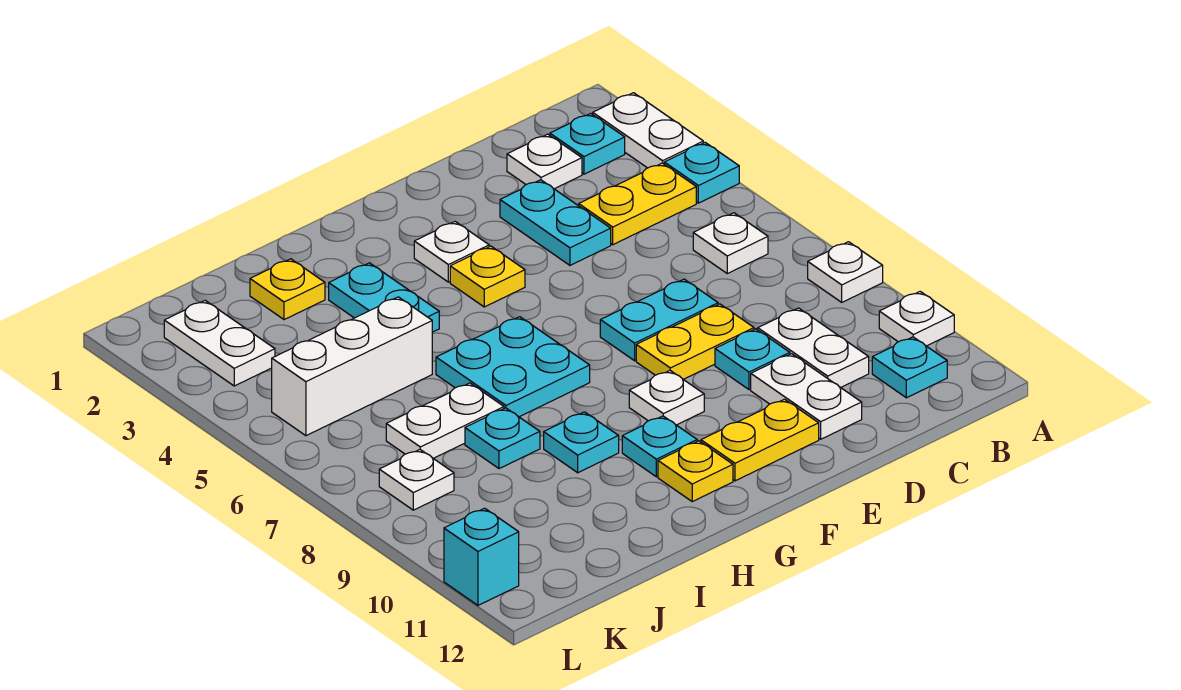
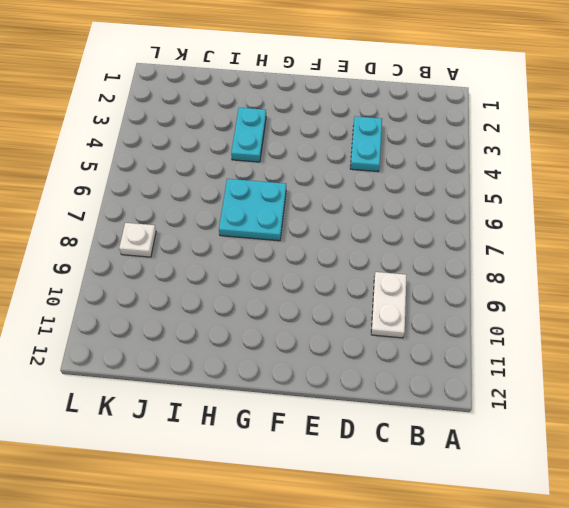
none -> white plate A2:A3 level 1
none -> cyan plate A4 level 1
none -> white plate A8 level 1
none -> white plate A10 level 1

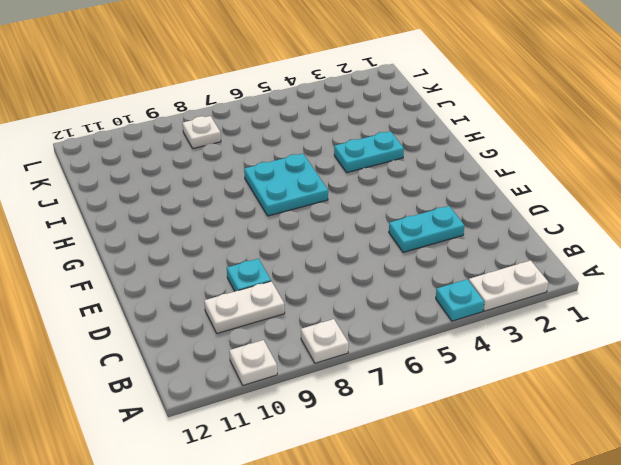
none -> cyan plate B2 level 1
none -> yellow plate B4:C4 level 1
none -> white plate B6 level 1
none -> cyan plate B11 level 1

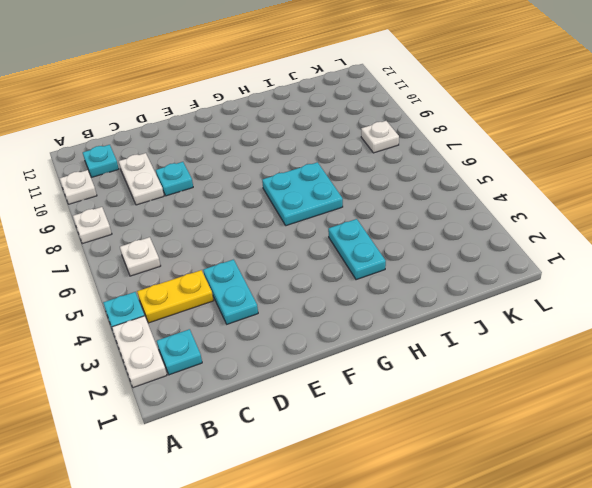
none -> white plate C2 level 1
none -> cyan plate D7:E7 level 1
none -> yellow plate D8:E8 level 1
none -> white plate D10:D11 level 1

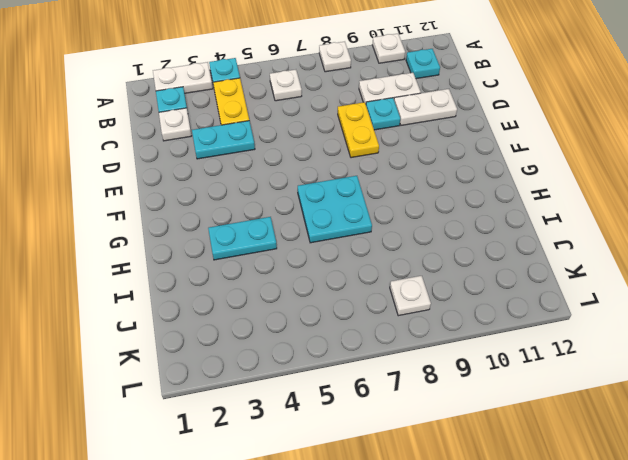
none -> cyan plate D7:E7 level 1
none -> yellow plate E11:F11 level 1
none -> white plate F3 level 1
none -> yellow plate F4 level 1

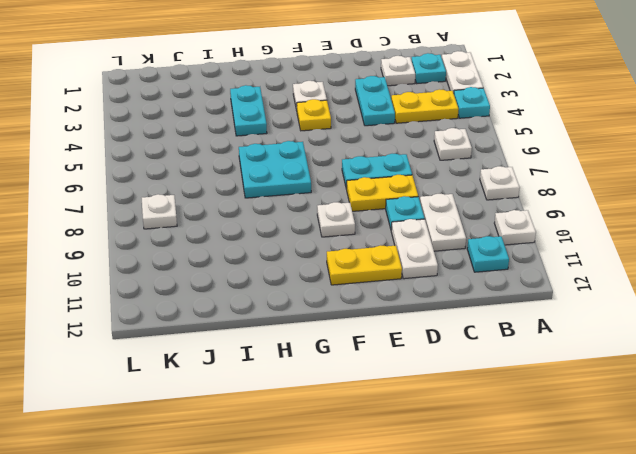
none -> cyan plate G10 level 1
none -> yellow plate G11 level 1
none -> cyan plate H9 level 1
none -> yellow plate I2 level 1

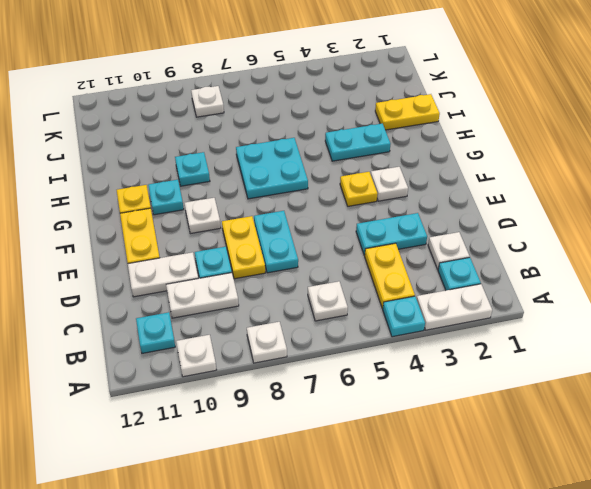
yellow plate I1:I2 level 1 -> yellow plate I2 level 1
none -> white brick I5:K5 level 1
none -> white plate I7:J7 level 1
none -> cyan plate I8 level 1
none -> white plate K2:K3 level 1

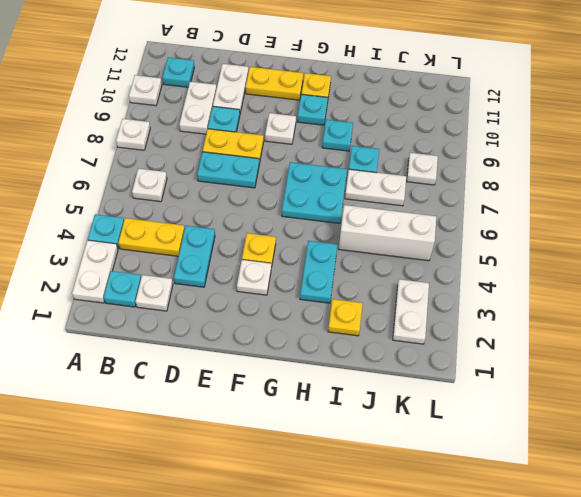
none -> cyan brick L11 level 1

